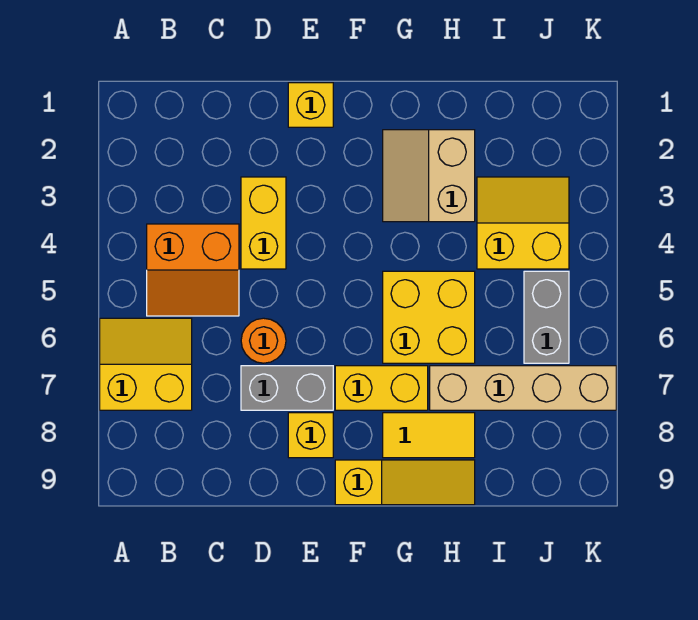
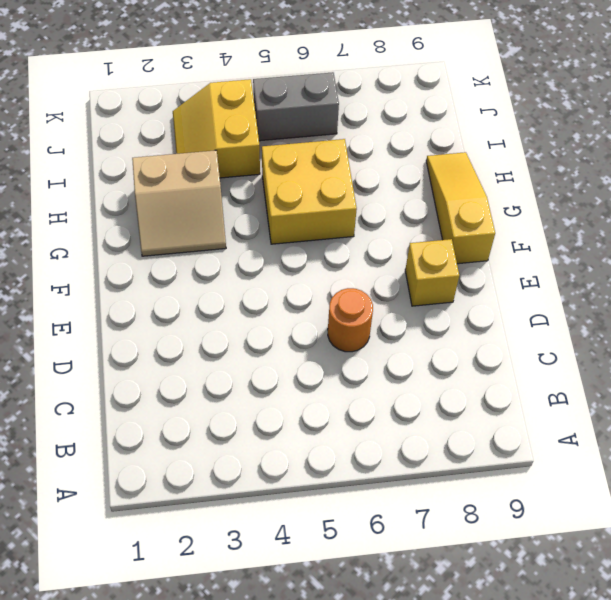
none -> yellow slope A6:B7 level 1 top 7
none -> orange slope B4:C5 level 1 top 4
none -> yellow brick D3:D4 level 1

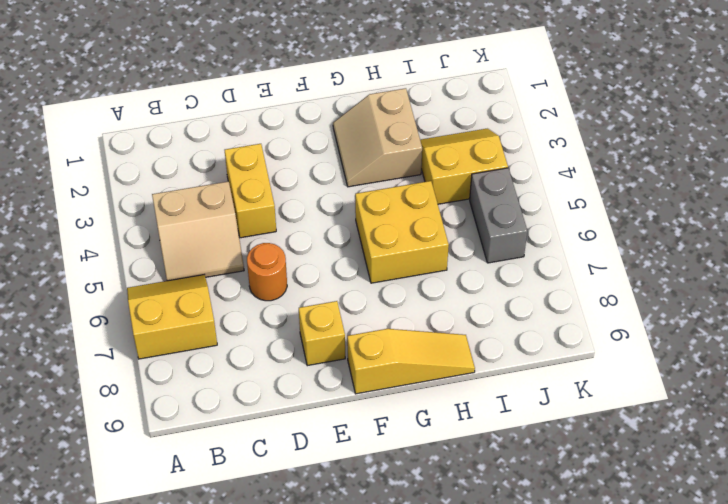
tan slope B4:C5 level 1 top 4 -> orange slope B4:C5 level 1 top 4
none -> grey brick D7:E7 level 1
none -> yellow brick E1 level 1
none -> yellow brick F7:G7 level 1

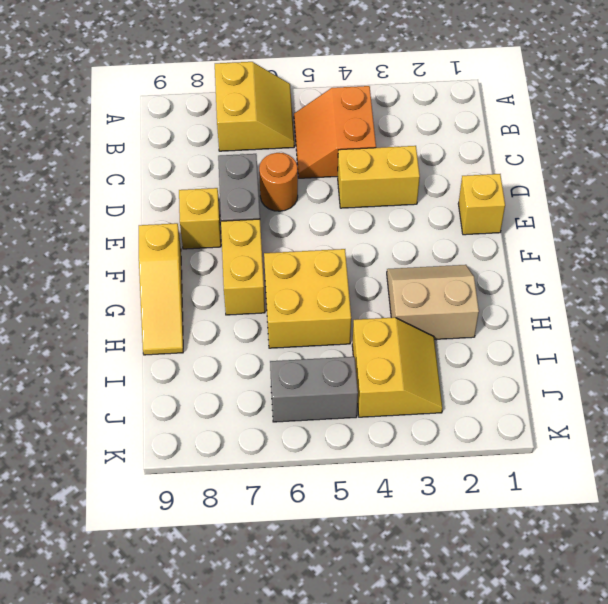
none -> yellow tile G8:H8 level 1
none -> tan brick H7:K7 level 1

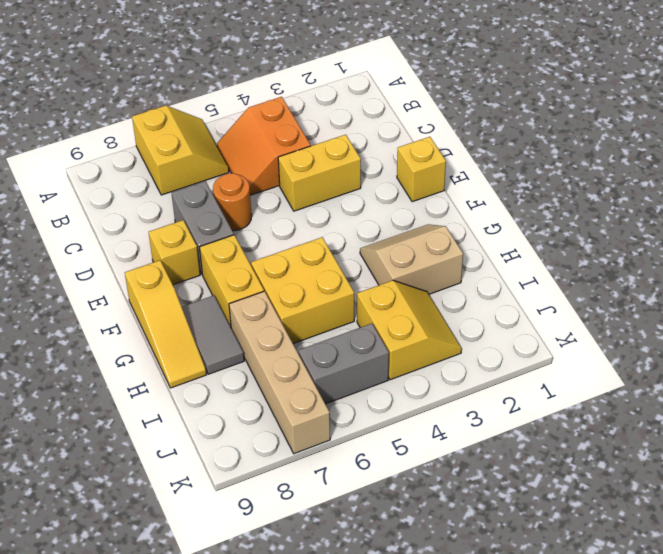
grey tile G8:H8 level 1 -> yellow tile G8:H8 level 1

